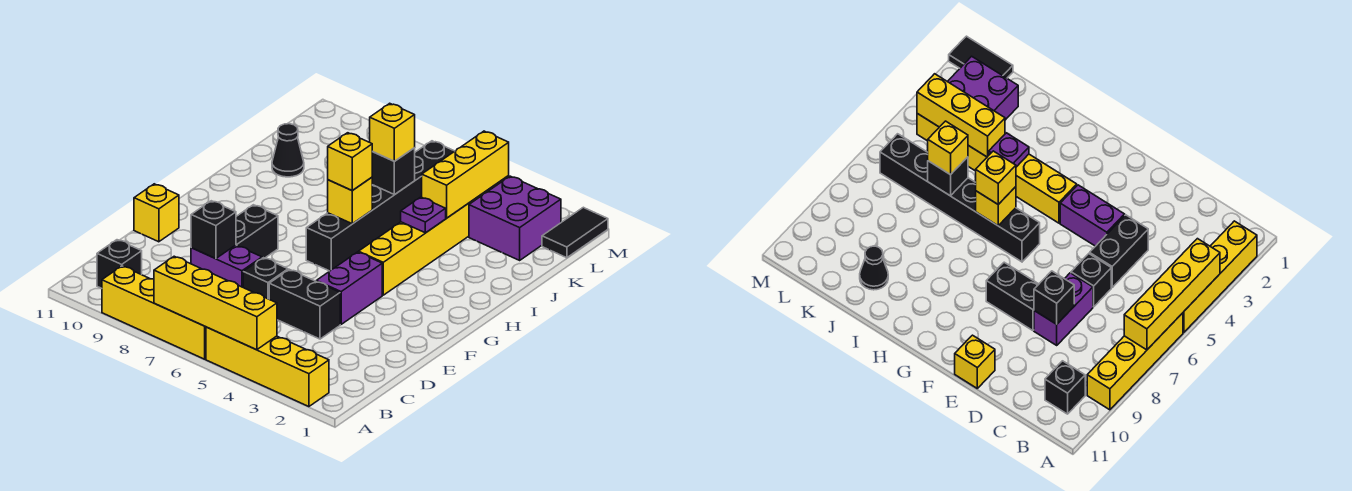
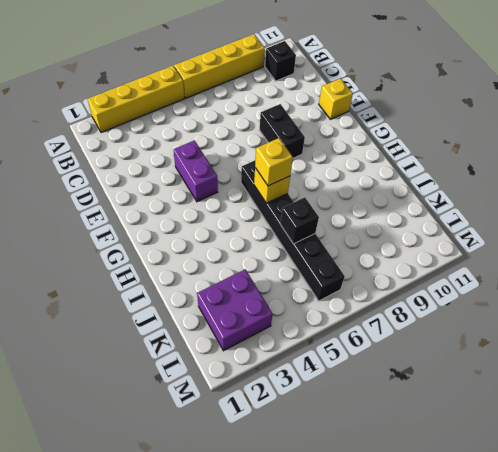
none -> black brick D4:D5 level 1
none -> black brick D6 level 1
none -> purple brick D7:D8 level 1

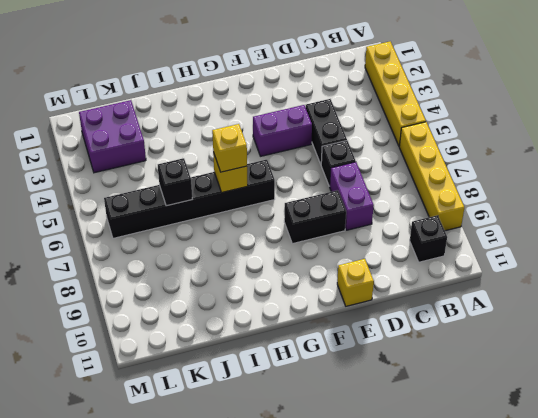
none -> yellow brick G4:L4 level 1
none -> black cone J10 level 1
none -> black tile L1:M1 level 1

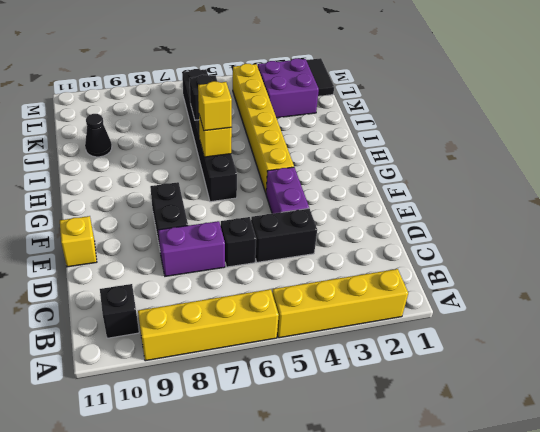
none -> yellow brick A4:A7 level 2
none -> black brick D8 level 2
none -> purple plate I4 level 2

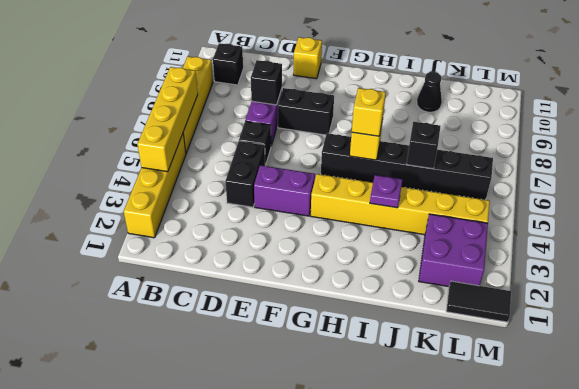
none -> yellow brick J4:L4 level 2
none -> yellow brick J6 level 3

